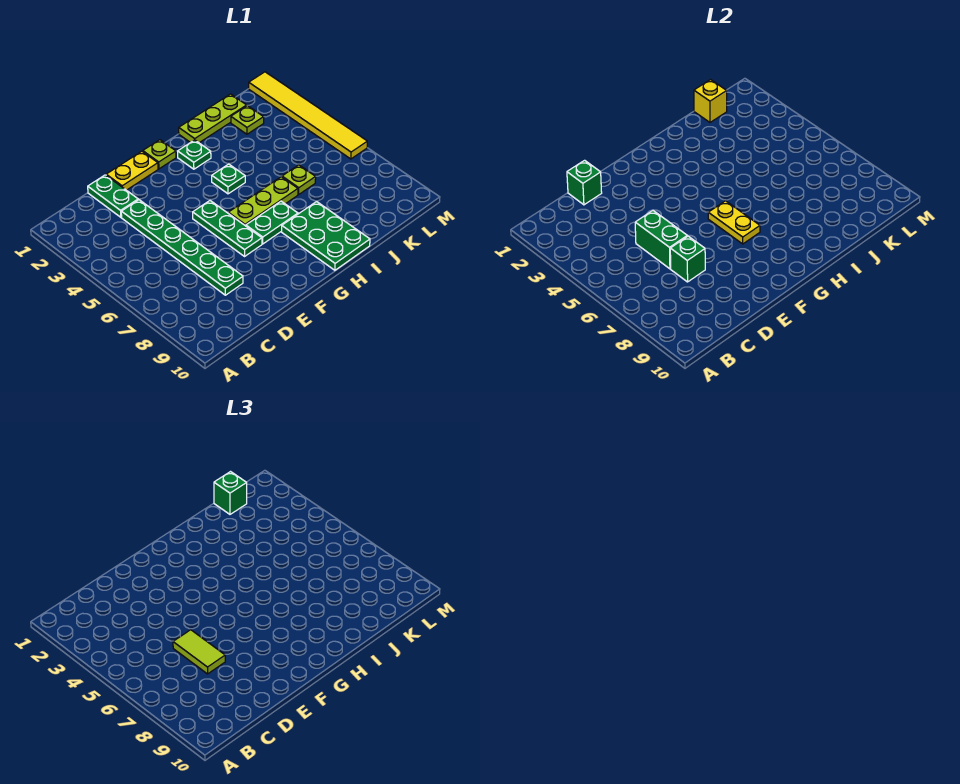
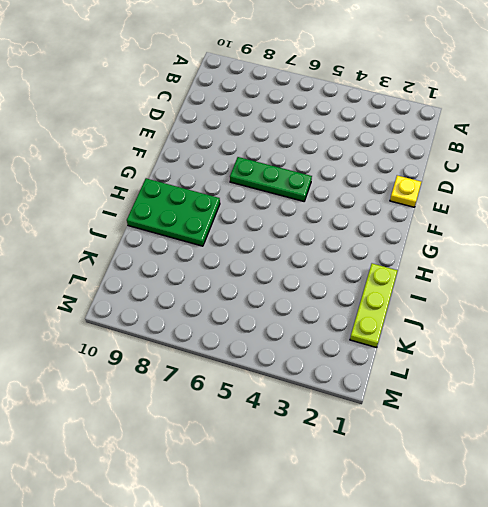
yellow plate E1 level 1 -> yellow plate E1:F1 level 1
none -> green plate D1:D2 level 1
none -> green plate D3:D8 level 1
none -> lime plate G1 level 1

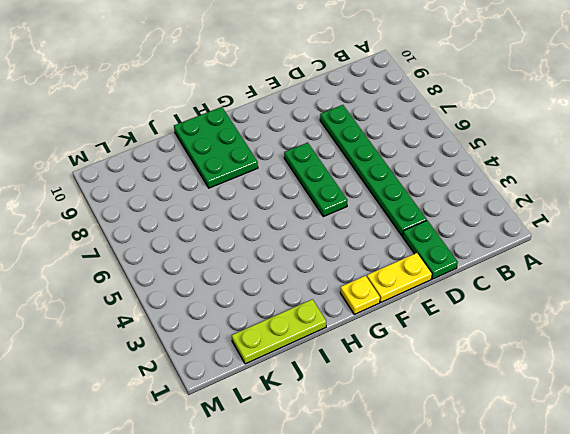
yellow plate G1 level 1 -> lime plate G1 level 1
none -> lime plate G6:I6 level 1
none -> green plate G7:H7 level 1
none -> green plate H2 level 1

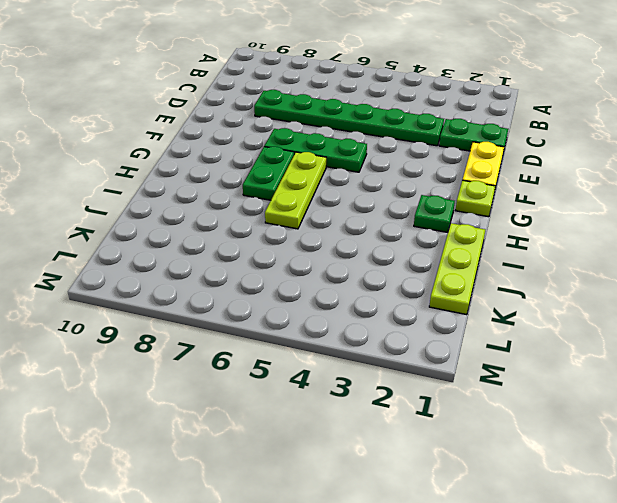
none -> green plate H4 level 1
none -> green plate H8:I10 level 1
none -> lime plate J6 level 1

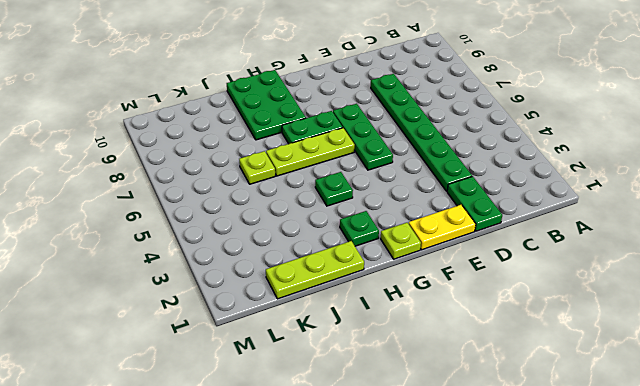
none -> lime plate K2 level 1
none -> yellow tile M1:M6 level 1
none -> green brick D1 level 2

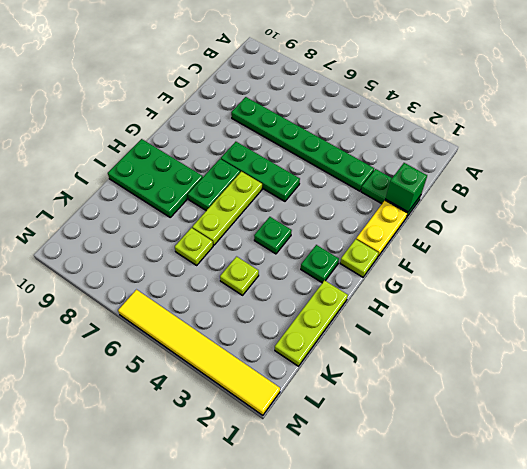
lime plate J4 level 1 -> lime plate K2 level 1
none -> green brick D5:D6 level 2
none -> green brick D7 level 2
none -> yellow plate G6:G7 level 2

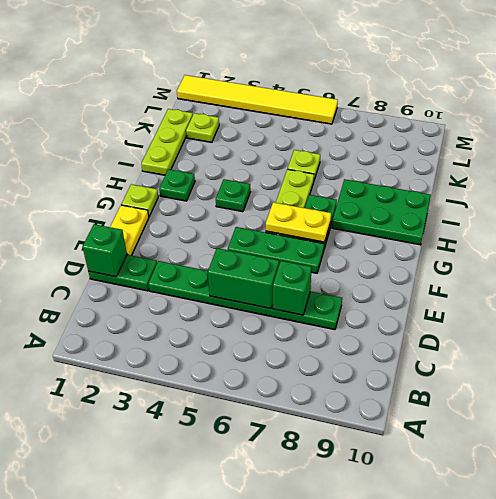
none -> yellow brick K1 level 2
none -> lime tile D6:D7 level 3
none -> green brick K1 level 3

